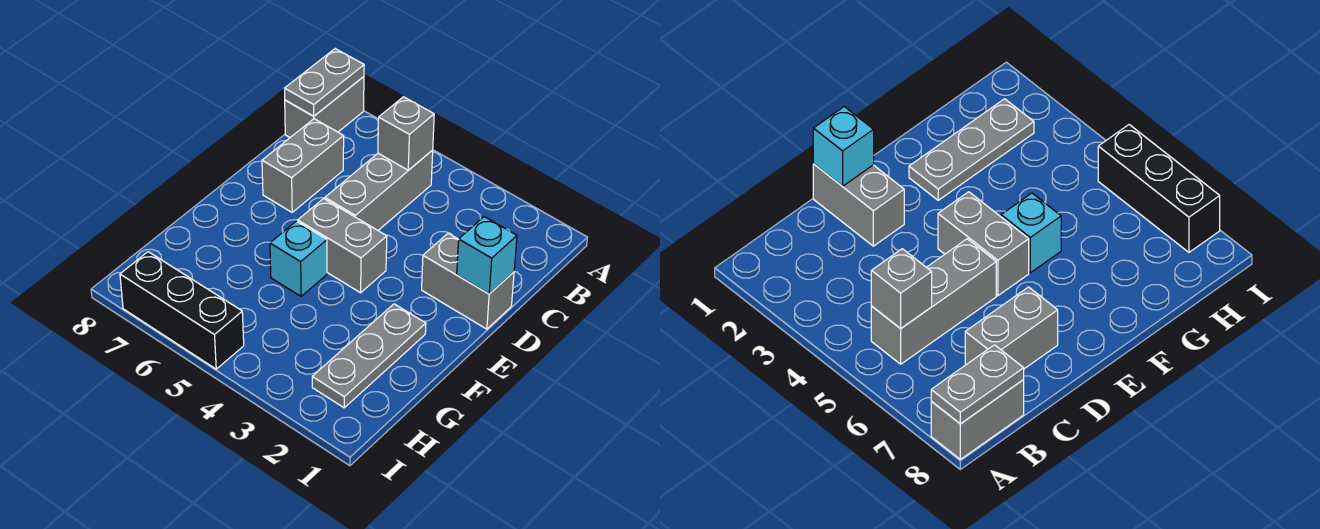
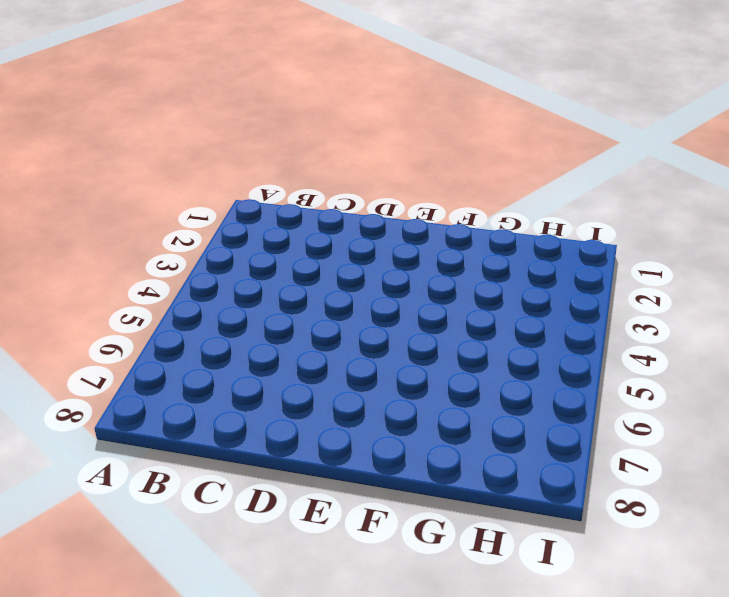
none -> grey brick A8:B8 level 1
none -> grey brick B5:D5 level 1

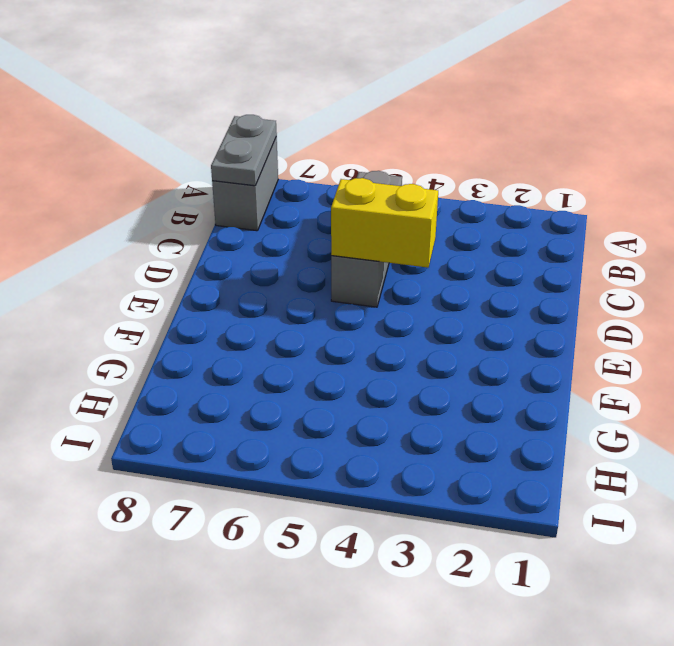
yellow brick D4:D5 level 2 -> none
none -> grey brick C7:D7 level 1
none -> grey brick D1:D2 level 1

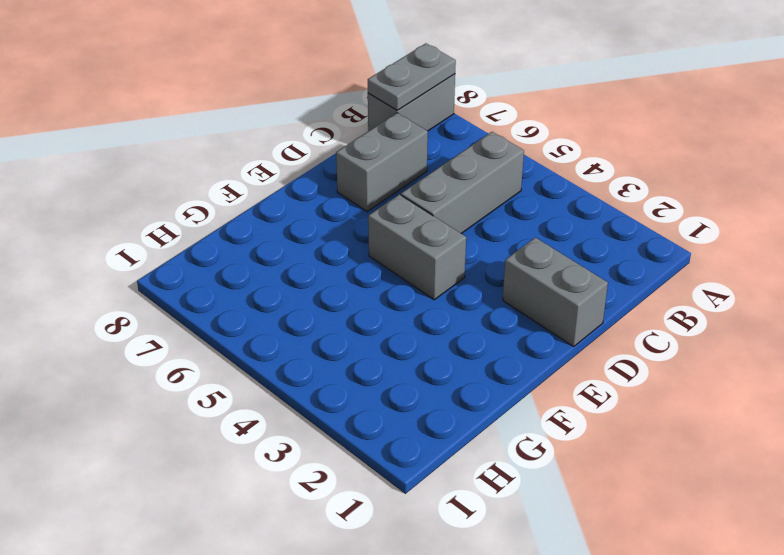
none -> grey plate F2:H2 level 1
none -> cyan brick F5 level 1

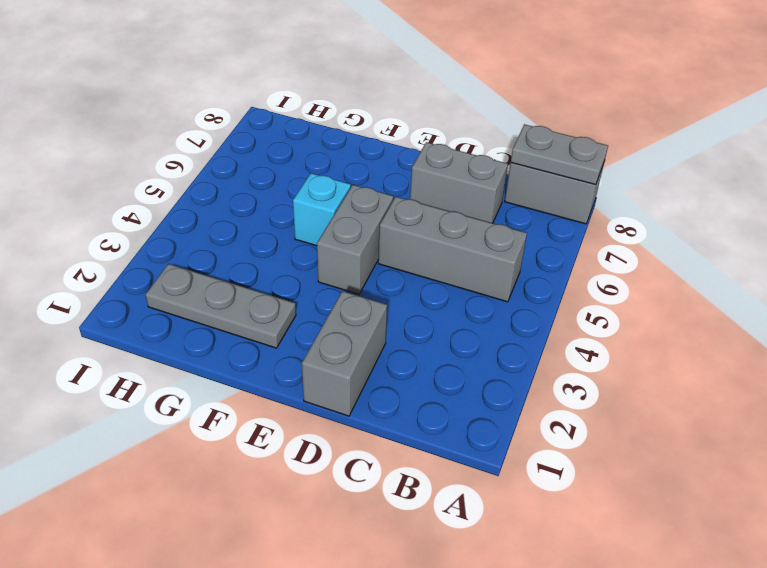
none -> black brick I5:I7 level 1
none -> grey brick B5 level 2

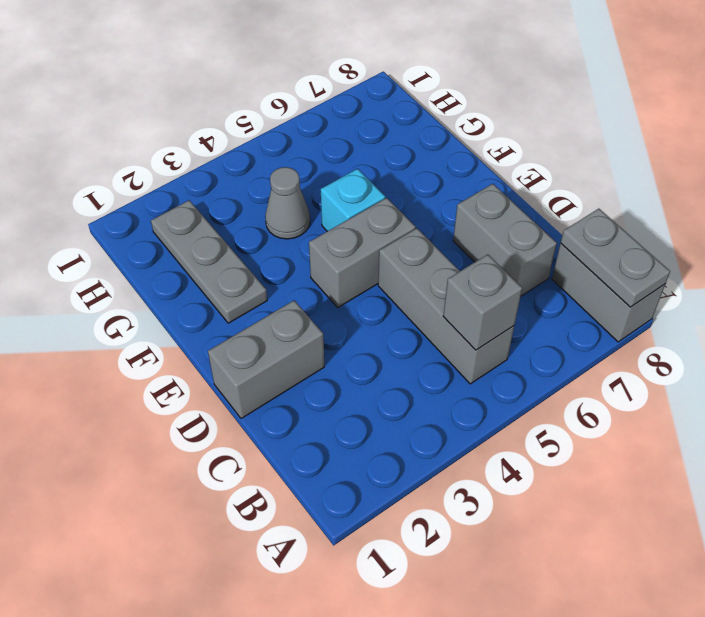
grey cone G4 level 1 -> none
none -> black brick I5:I7 level 1
none -> cyan brick D1 level 2

